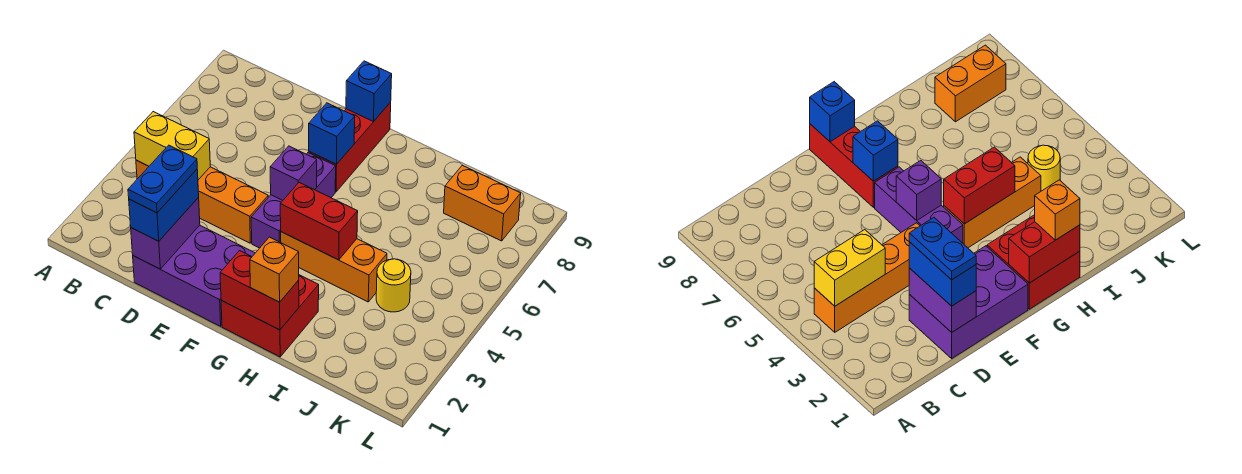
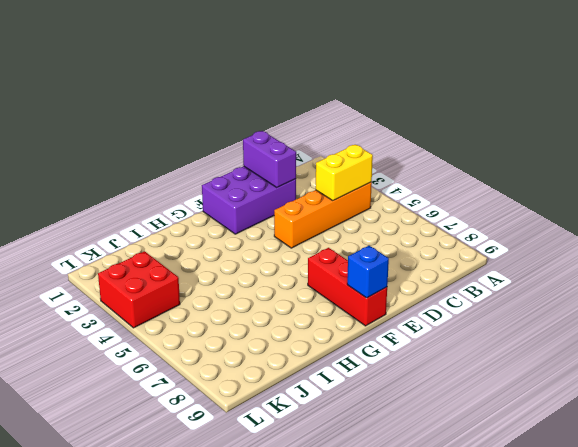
red brick K3:L4 level 1 -> red brick G1:H2 level 1
none -> purple brick F4:F6 level 1
none -> orange brick G4:I4 level 1
none -> yellow round brick J4 level 1

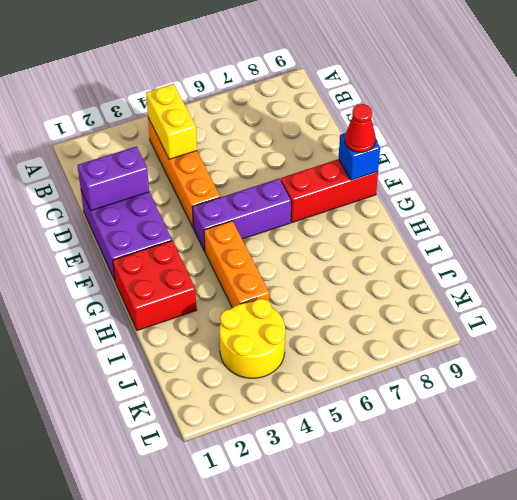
red cone F9 level 3 -> none
yellow round brick J3:K4 level 1 -> yellow round brick J4 level 1
none -> orange brick J8:K8 level 1
none -> purple brick F5 level 2
none -> blue brick F7 level 2

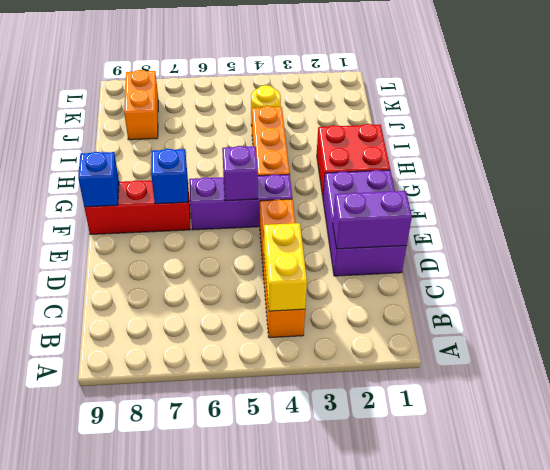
none -> red brick G1:H1 level 2
none -> red brick G4:H4 level 2
none -> blue brick D1:D2 level 3

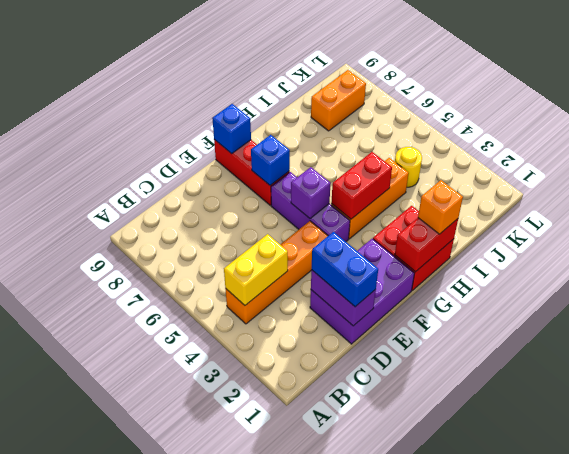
none -> blue plate D1:D2 level 4

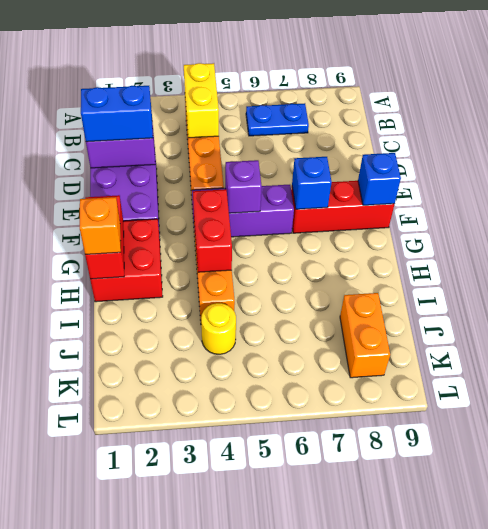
blue plate B6:B7 level 1 -> blue plate D1:D2 level 4

